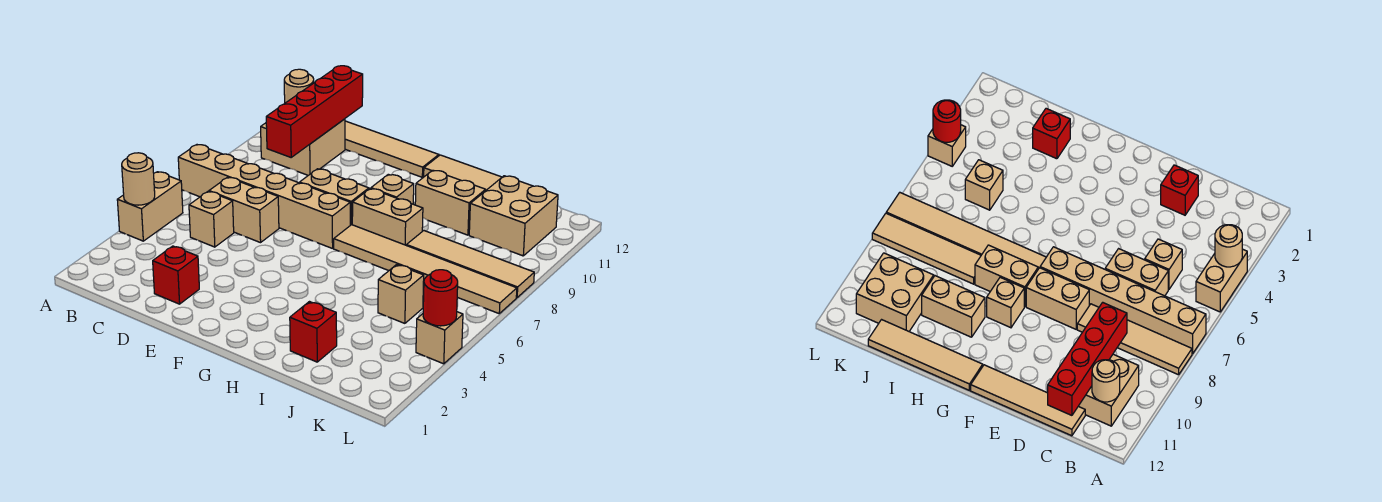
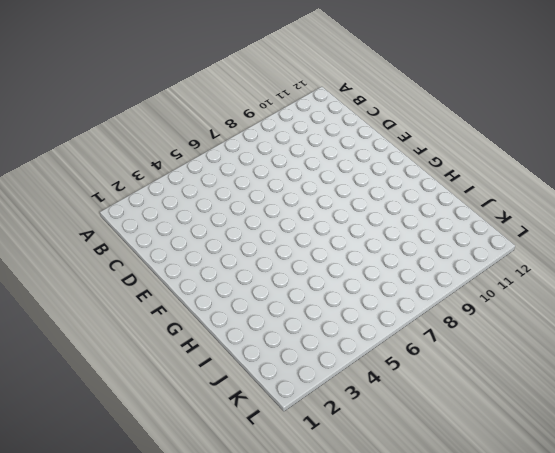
none -> tan brick A4:A5 level 1
none -> tan brick A7:F7 level 1
none -> tan tile A8:D8 level 1

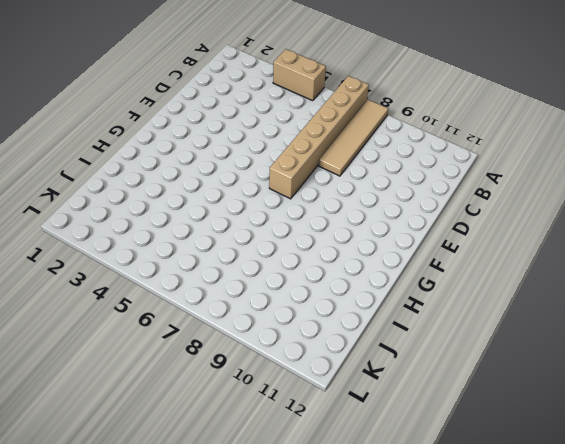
none -> tan brick B10:C11 level 1
none -> tan brick C5 level 1
none -> tan brick C6:D6 level 1

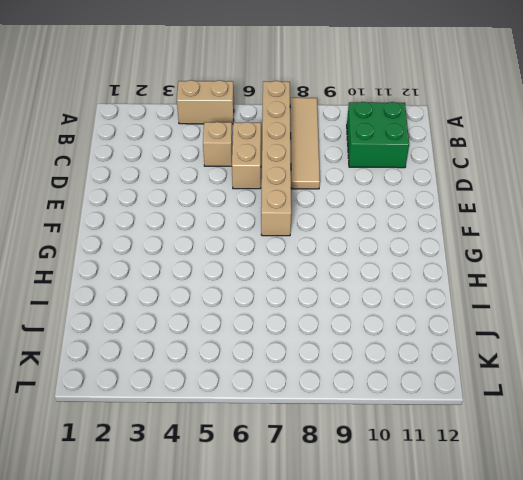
green brick B10:C11 level 1 -> tan brick B10:C11 level 1
none -> tan tile C12:F12 level 1
none -> red brick D2 level 1
none -> tan brick E8:F8 level 1

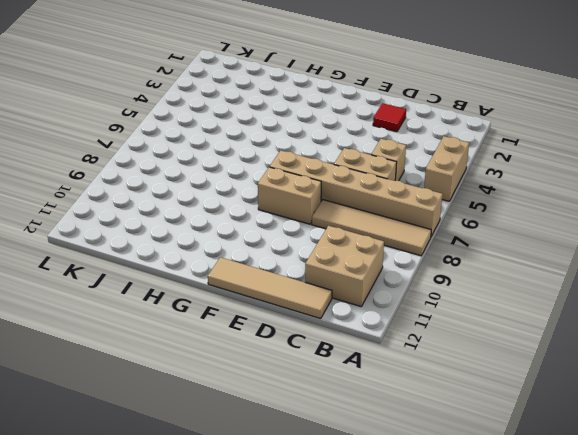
red tile D2 level 1 -> red brick D2 level 1
none -> tan tile G7:L7 level 1
none -> tan brick G8:H8 level 1
none -> tan brick G9 level 1

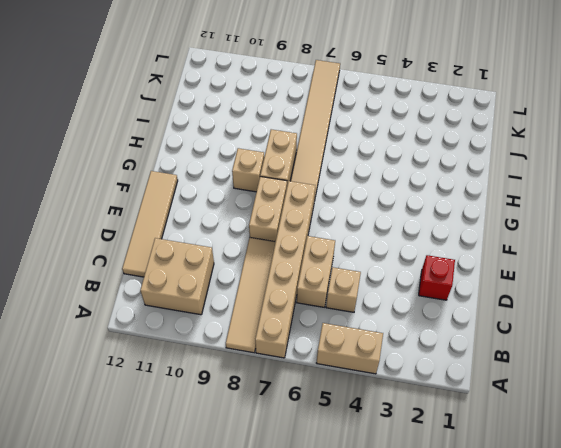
none -> tan tile G12:J12 level 1
none -> tan brick H10:I10 level 1
none -> red brick I2 level 1

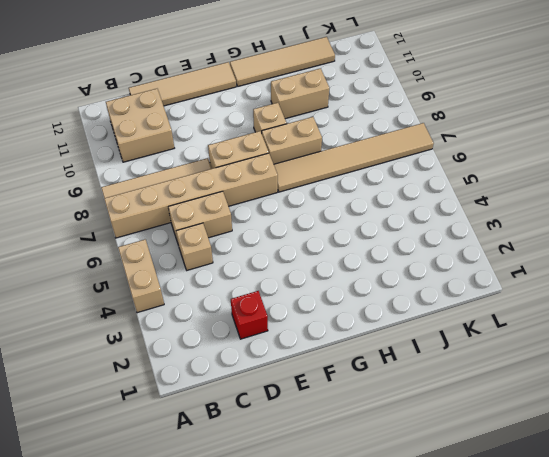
none -> red brick I2 level 1
none -> tan tile I8:L8 level 1
none -> tan brick J5 level 1

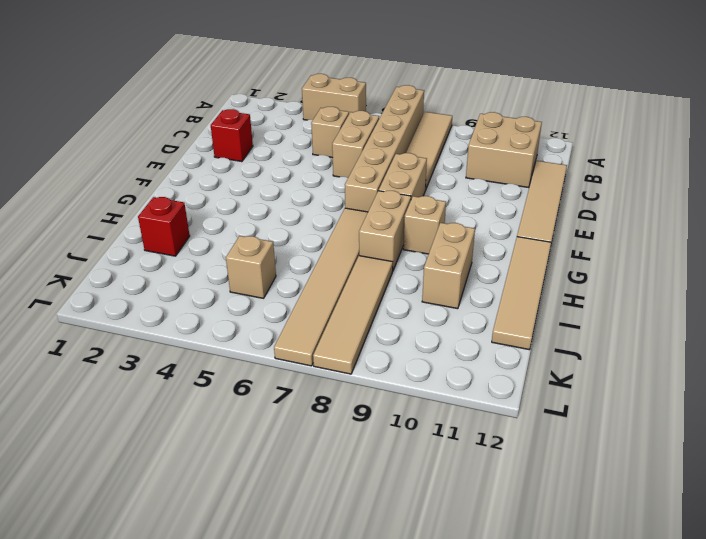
none -> tan brick J10:K11 level 1
none -> tan brick L4 level 1
none -> tan round brick A4 level 2

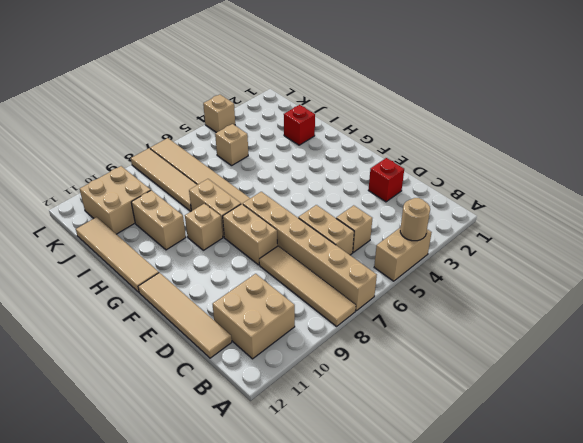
none -> tan round brick B11 level 2
none -> red brick C9:C12 level 2
none -> red round brick L4 level 2

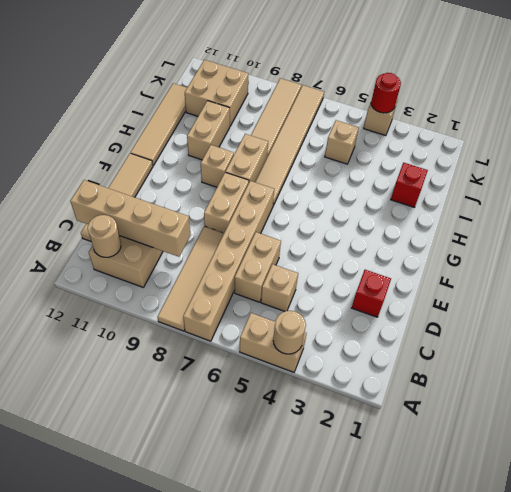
tan brick C9:C12 level 2 -> red brick C9:C12 level 2

